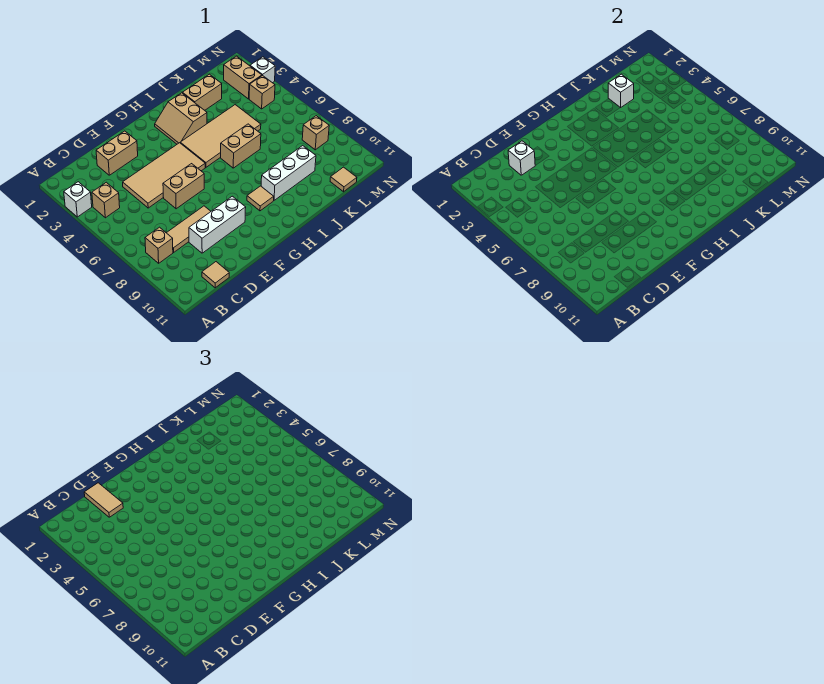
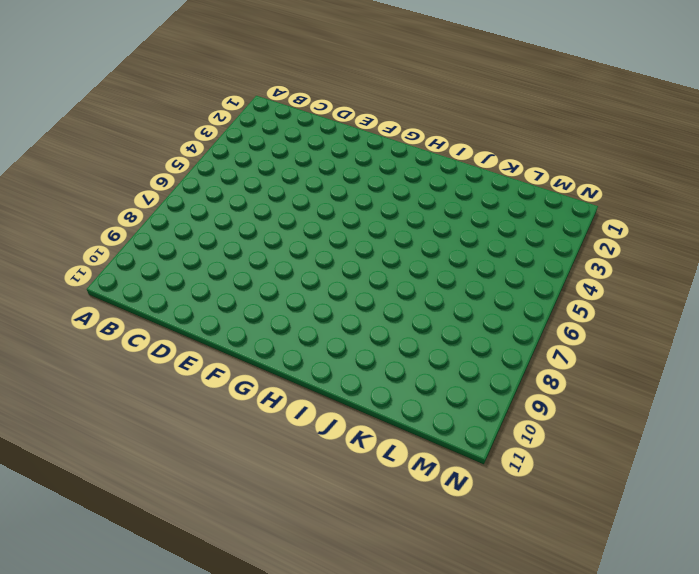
none -> white brick A3 level 1
none -> tan brick B4 level 1
none -> tan brick B8 level 1

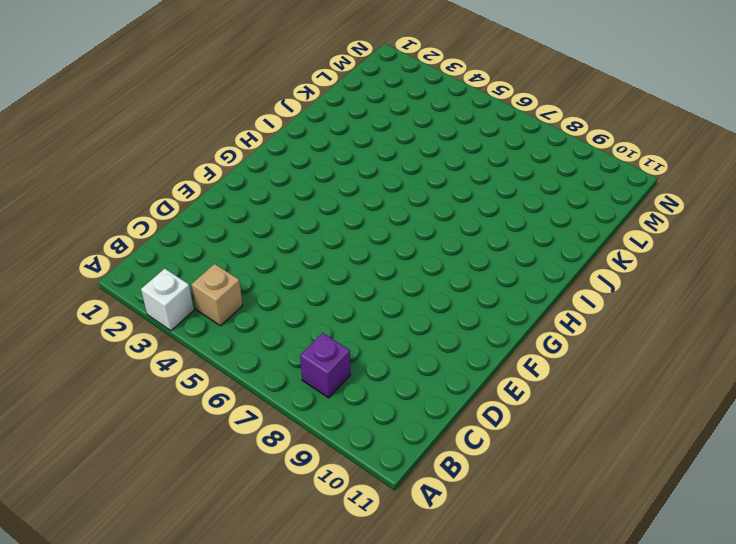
purple brick B8 level 1 -> tan brick B8 level 1
none -> tan tile C8:E8 level 1
none -> tan tile C11 level 1
none -> tan brick D2:E2 level 1

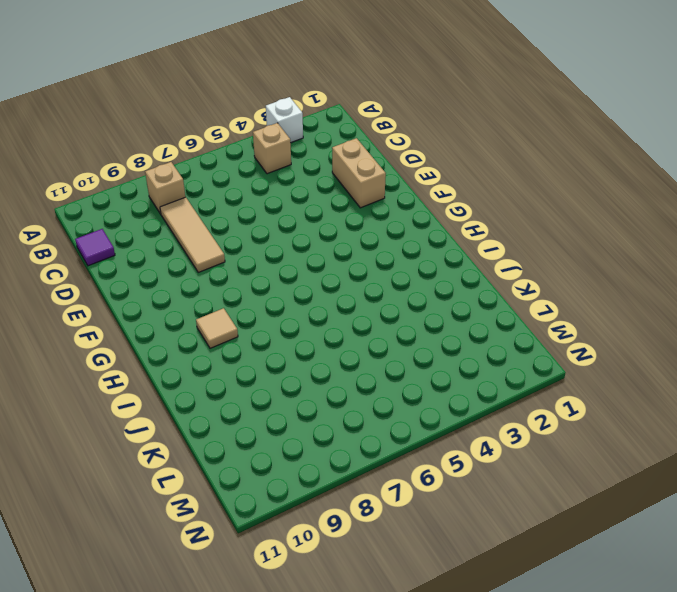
purple tile C11 level 1 -> tan tile C11 level 1
none -> tan tile D4:G5 level 1
none -> white brick D9:F9 level 1
none -> tan brick E6:F6 level 1

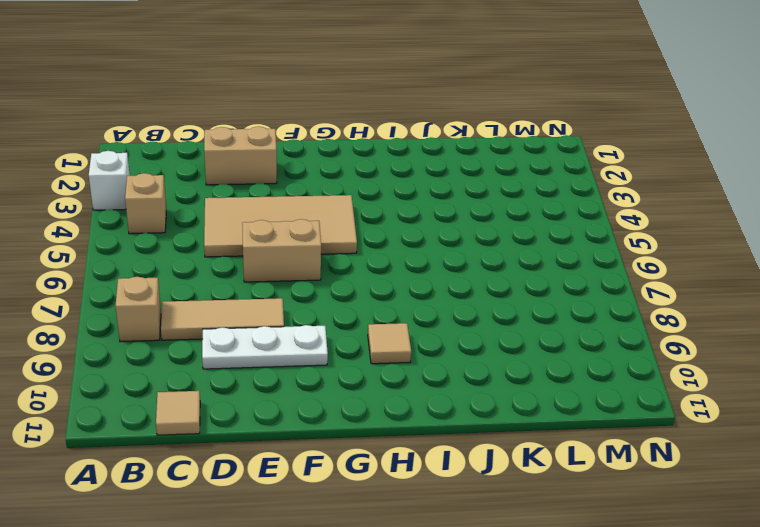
white plate D9:F9 level 1 -> white brick D9:F9 level 1
none -> tan slope H2:I3 level 1 top I
none -> tan tile H4:K5 level 1
none -> tan brick I6:J6 level 1

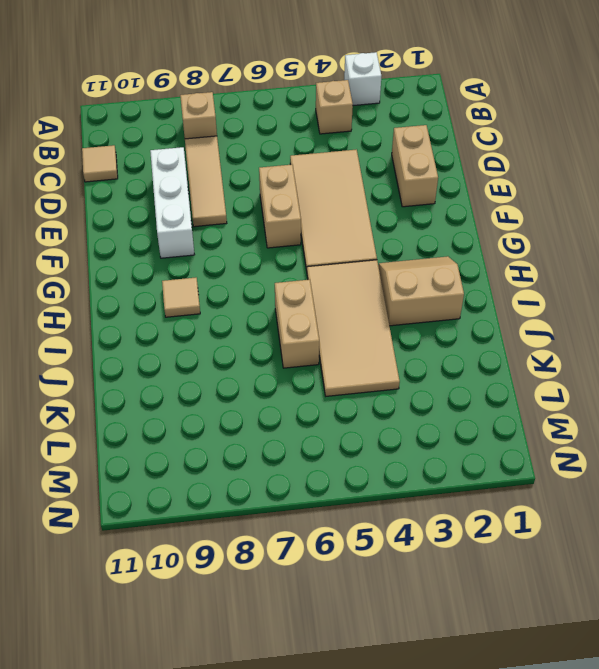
none -> white brick I9:K9 level 1
none -> tan brick J2:K2 level 1
none -> tan tile L11 level 1

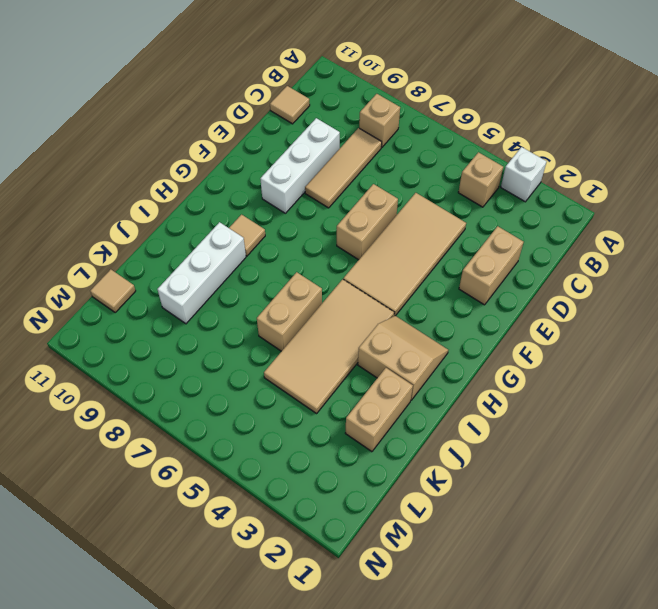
none -> tan brick M2:M3 level 1
none -> tan brick M4 level 1
none -> tan brick M8 level 1

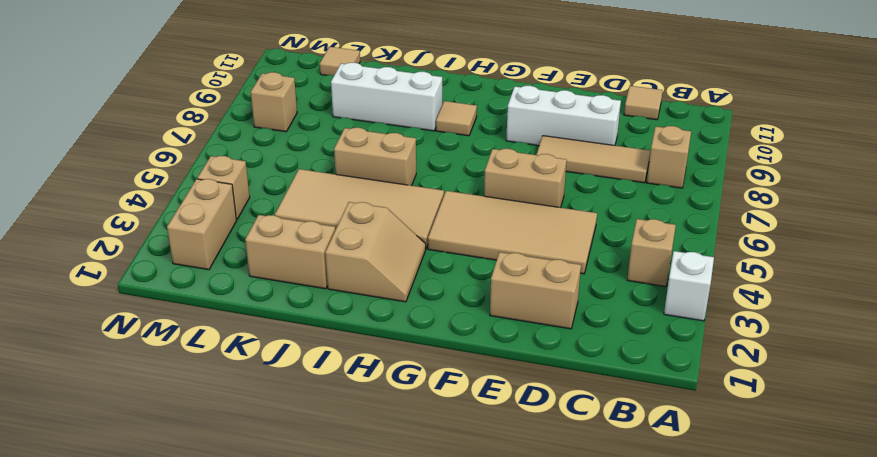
none -> white brick N3 level 1
none -> white brick D2 level 2
none -> white brick K2 level 2

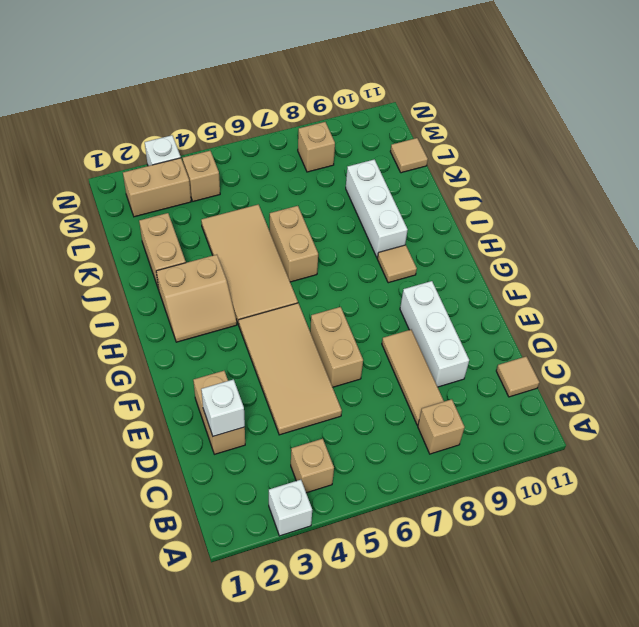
none -> white brick K2 level 2
none -> tan tile D1:D2 level 3

